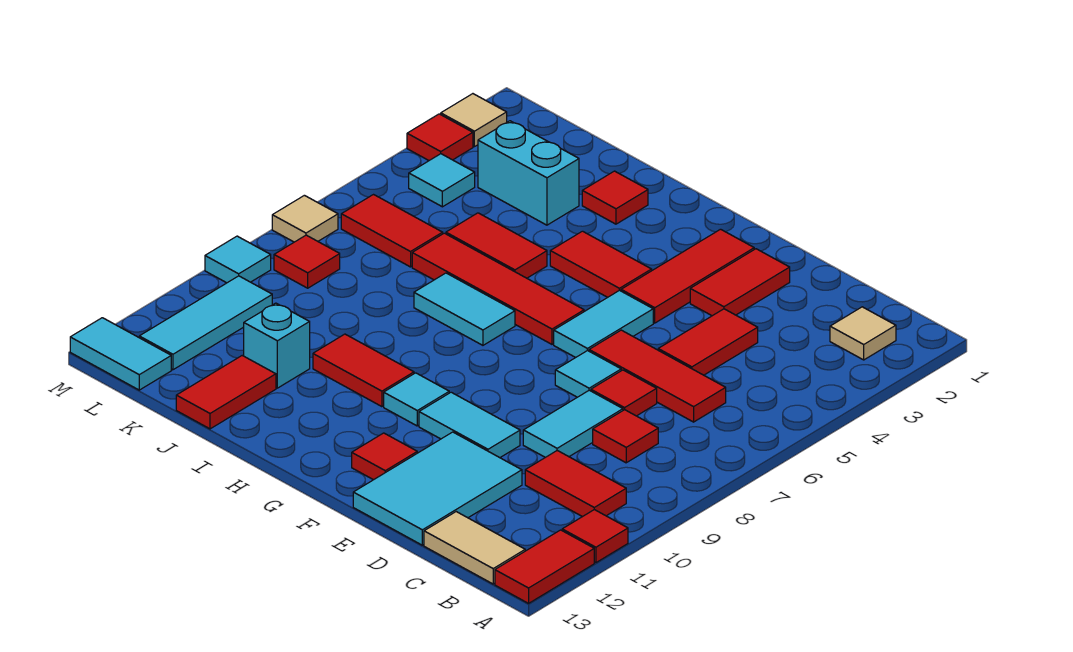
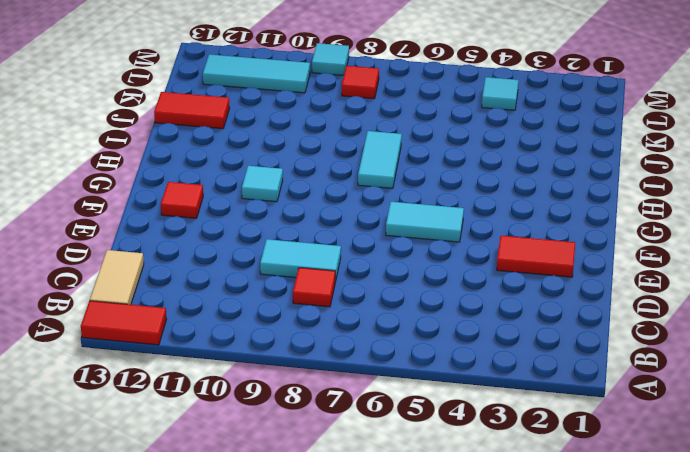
none -> red tile A11 level 1
none -> tan tile B2 level 1
none -> red tile B10:C10 level 1
none -> red tile C6:E6 level 1

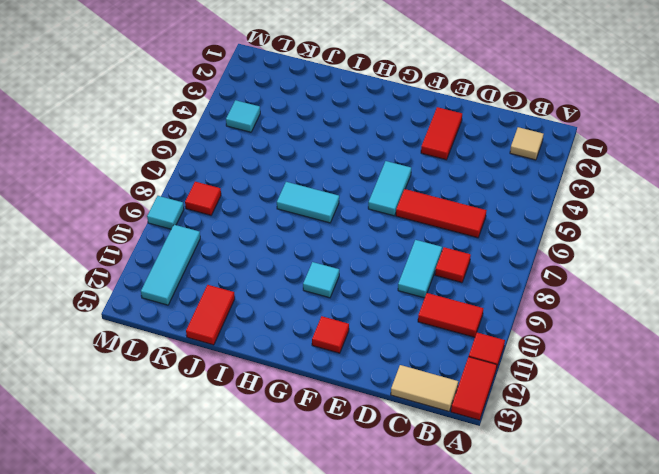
none -> red tile D4:D5 level 1
none -> red tile D7 level 1
none -> cyan tile D11:E13 level 1
none -> cyan tile E7 level 1

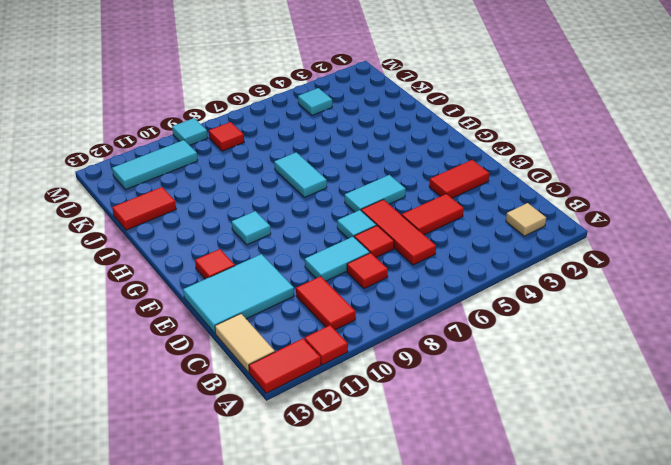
none -> cyan tile E10:F10 level 1
none -> red tile F2:F4 level 1
none -> red tile G4:H4 level 1
none -> red tile G6:J6 level 1

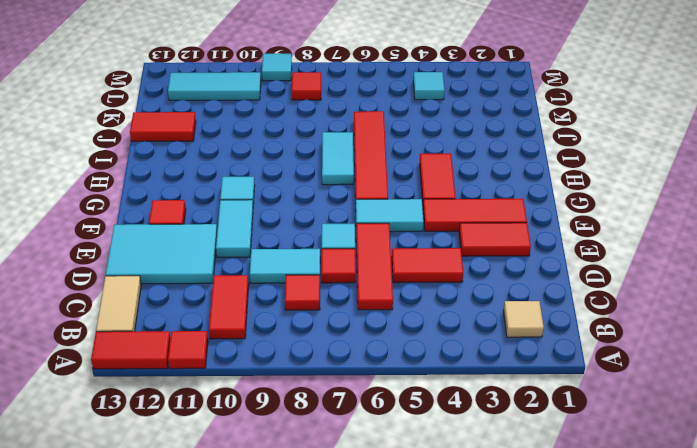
none -> red tile H10:I10 level 1
none -> red tile I2 level 1
none -> red tile I5:J5 level 1
none -> cyan brick J3:K3 level 1

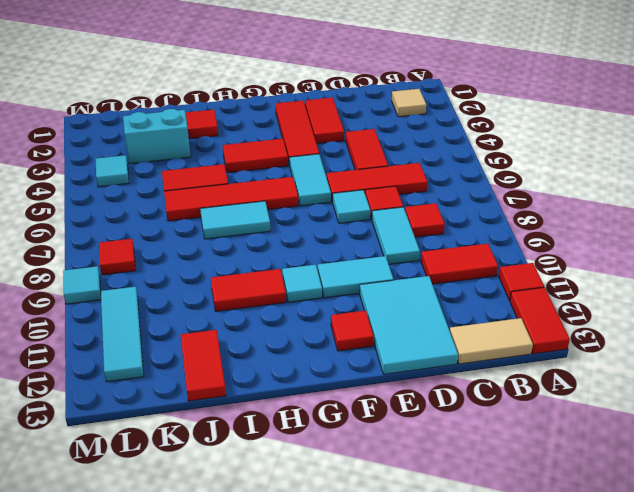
none -> cyan brick J11 level 1
none -> red tile K6:L6 level 1
none -> cyan tile L13:M13 level 1
none -> tan tile M2 level 1

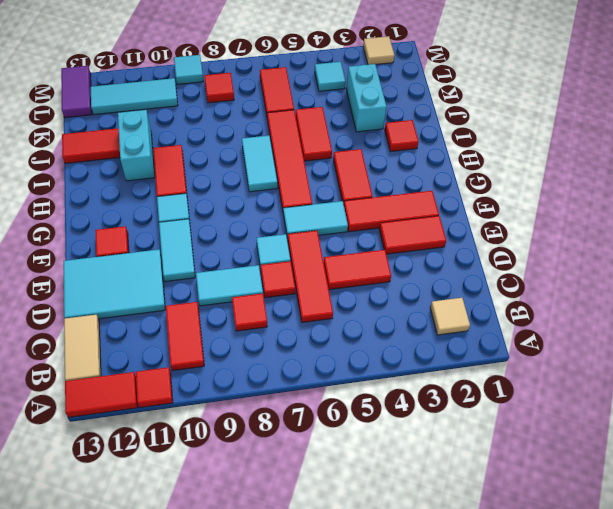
cyan brick I11:J11 level 1 -> cyan brick J11 level 1
purple tile L13:M13 level 1 -> cyan tile L13:M13 level 1
none -> red tile M3 level 1
none -> tan tile M7 level 1

